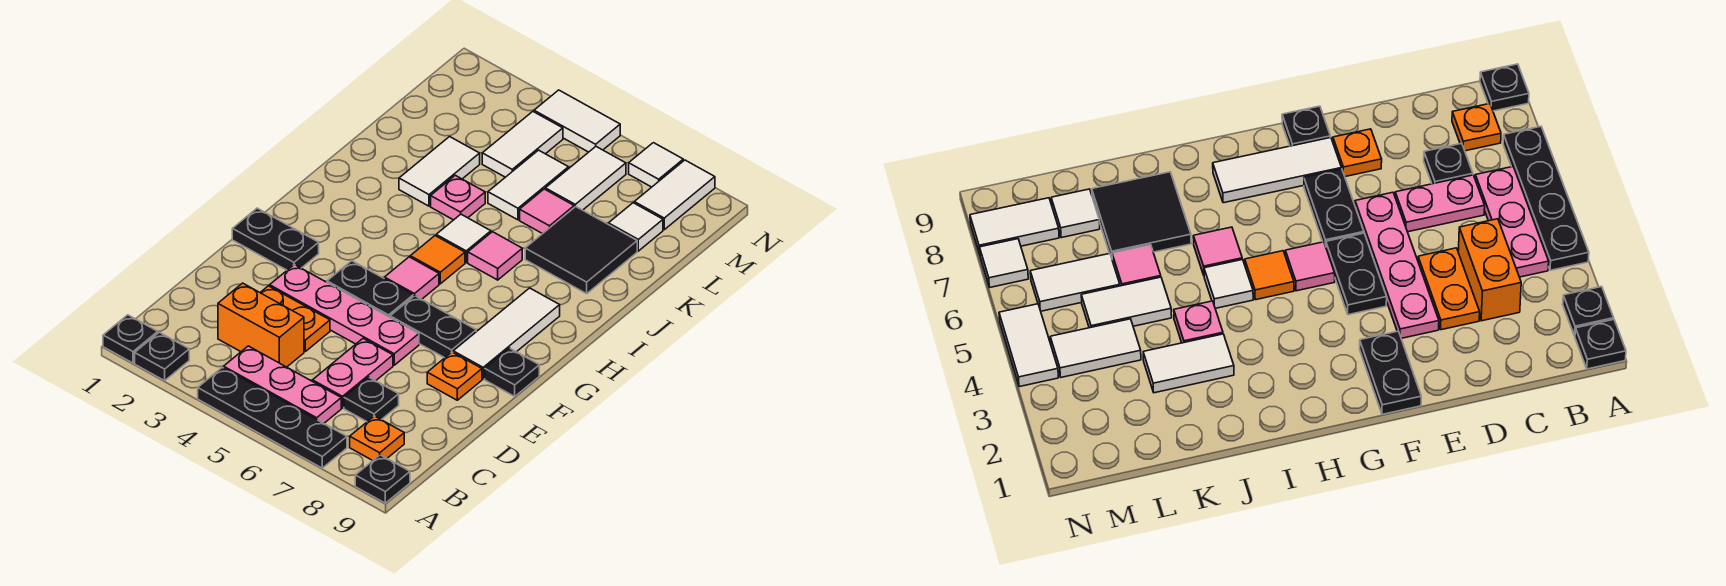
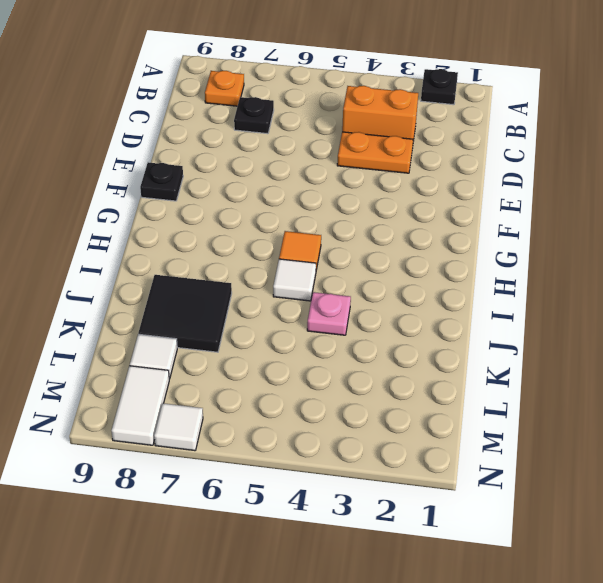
none -> black plate A1 level 1
none -> black plate A4:A7 level 1
none -> black plate A9 level 1
none -> pink plate B4:B6 level 1

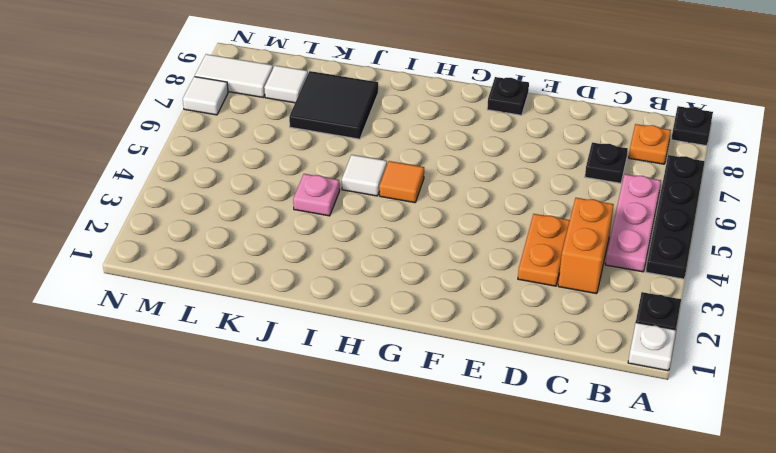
white plate A1 level 1 -> black plate A1 level 1
none -> pink plate C6:D6 level 1
none -> pink plate E3:E6 level 1
none -> orange plate E8 level 1
none -> black plate F1:F2 level 1

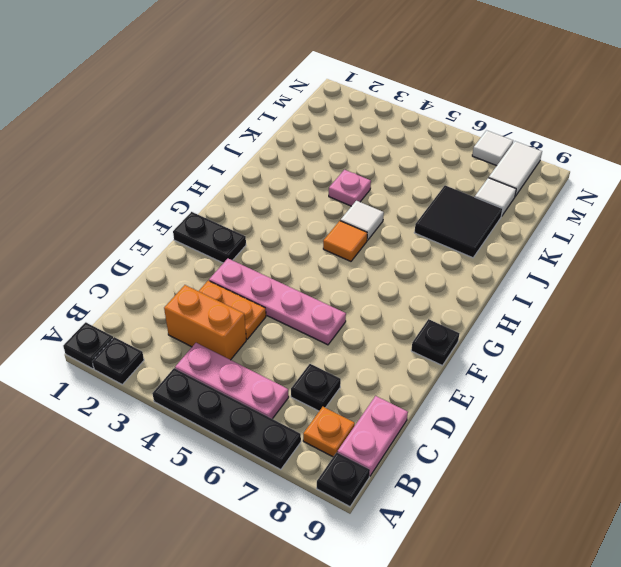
pink plate B9:C9 level 1 -> pink plate C6:D6 level 1
none -> orange plate E8 level 1
none -> black plate F4:F5 level 1
none -> black plate F6:F7 level 1
none -> white tile F8:H8 level 1

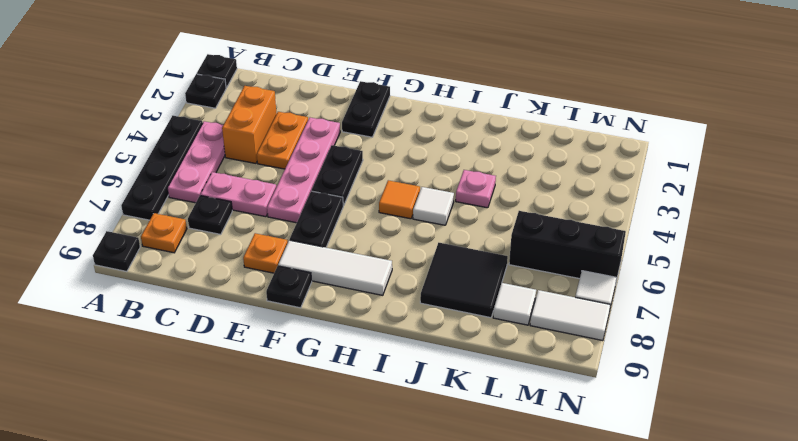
black brick L6:N6 level 1 -> white tile L6:M6 level 1
none -> pink tile G5 level 1
none -> pink tile I6 level 1
none -> white tile J3:K3 level 1
none -> white tile K5:L5 level 1

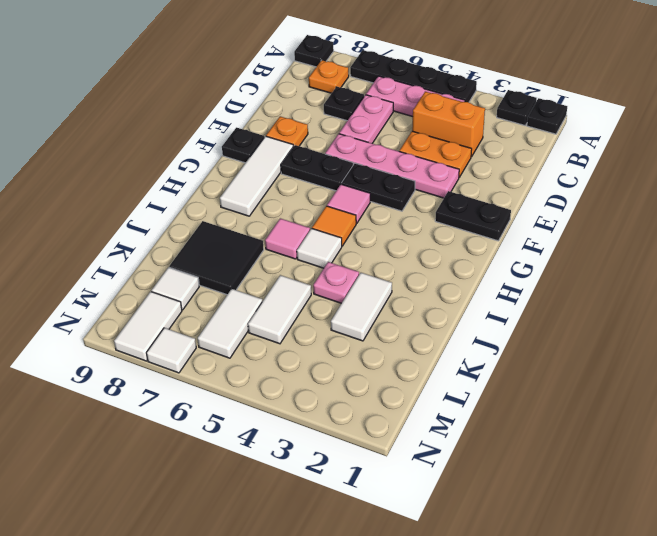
none -> pink tile K6 level 1
none -> white tile L4:M4 level 1
none -> white tile N4:N5 level 1

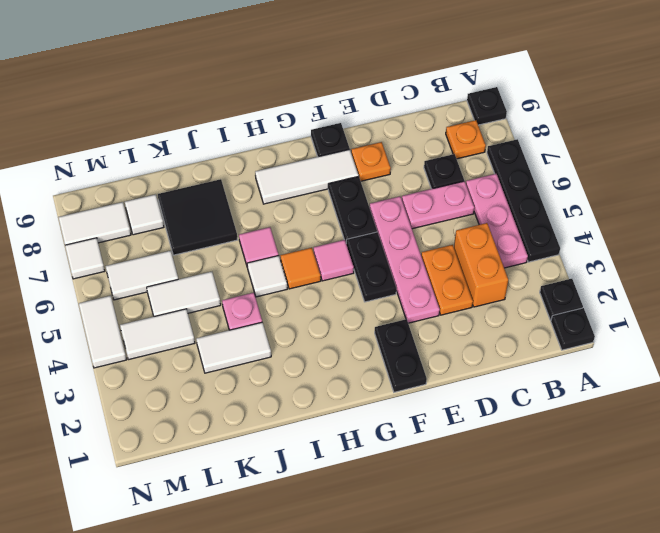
none -> pink tile K6 level 1

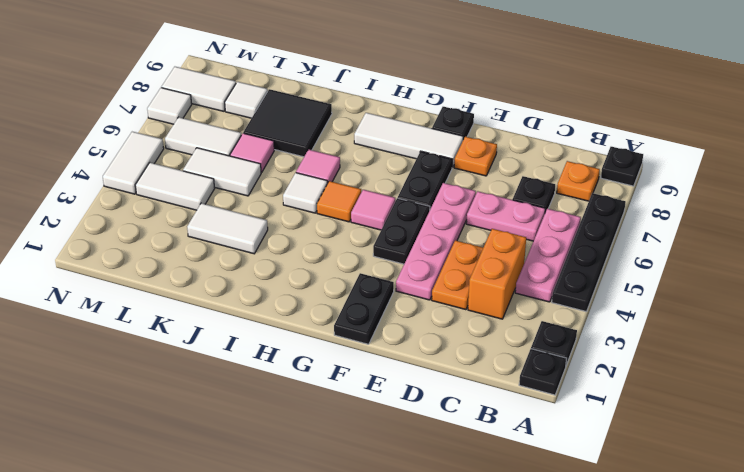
none -> pink plate J4 level 1

